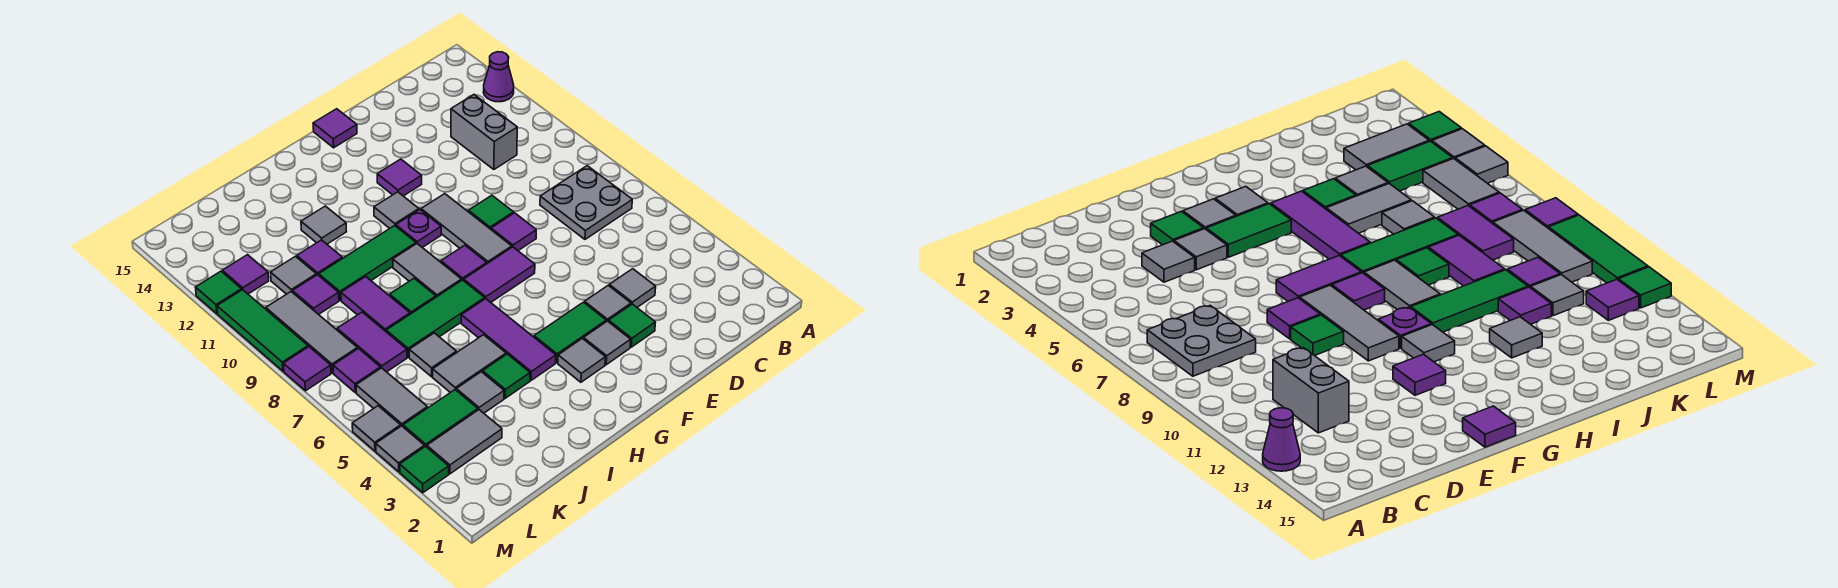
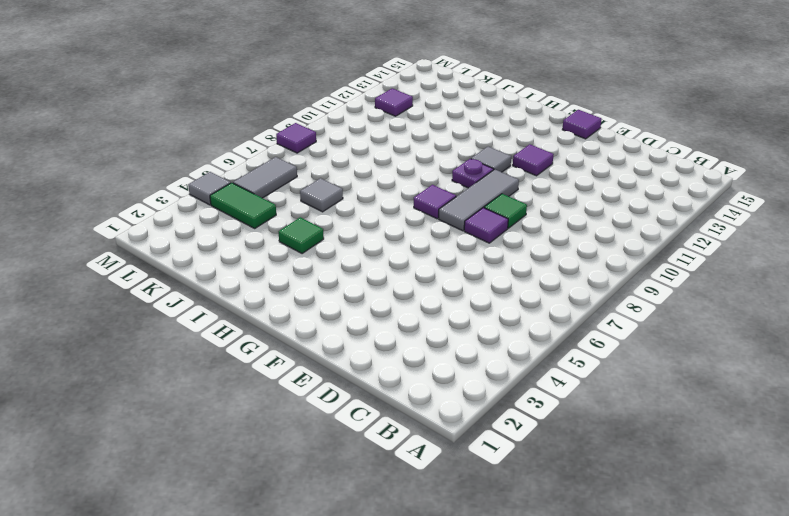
none -> purple cone A13 level 1
none -> grey plate B7:C8 level 1
none -> grey brick C11:C12 level 1
none -> grey tile D4 level 1

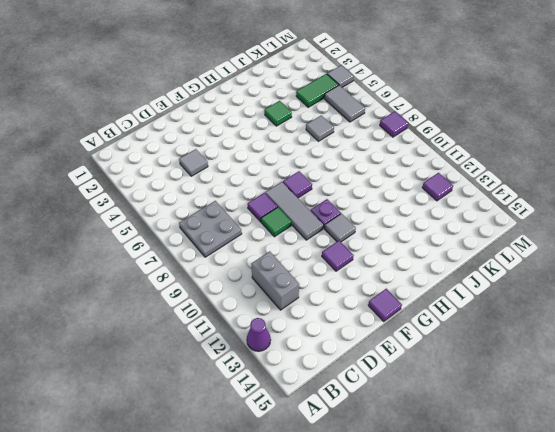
none -> green tile E3 level 1
none -> grey tile E4 level 1
none -> grey tile F3 level 1
none -> green tile F4:G4 level 1

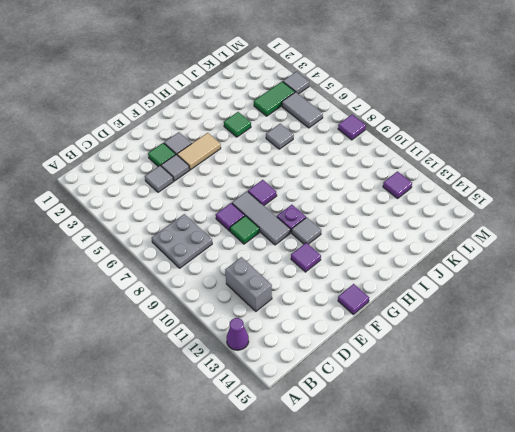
tan tile F4:G4 level 1 -> green tile F4:G4 level 1
none -> purple tile F7:G7 level 1
none -> grey tile G3 level 1
none -> purple tile H4:H6 level 1
none -> green tile H7:J7 level 1

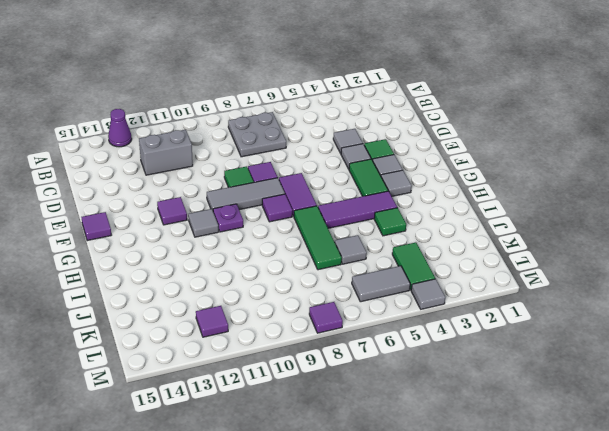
none -> grey tile H8:H9 level 1
none -> green tile H10:J10 level 1
none -> grey tile I5:J5 level 1
none -> green tile I8 level 1

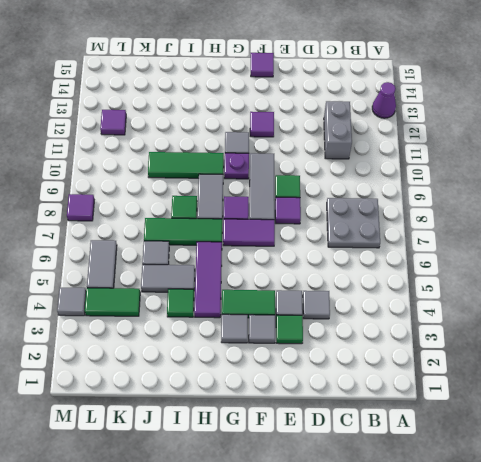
none -> grey tile I12 level 1
none -> grey tile J4 level 1
none -> purple tile J8:J9 level 1
none -> purple tile J11 level 1

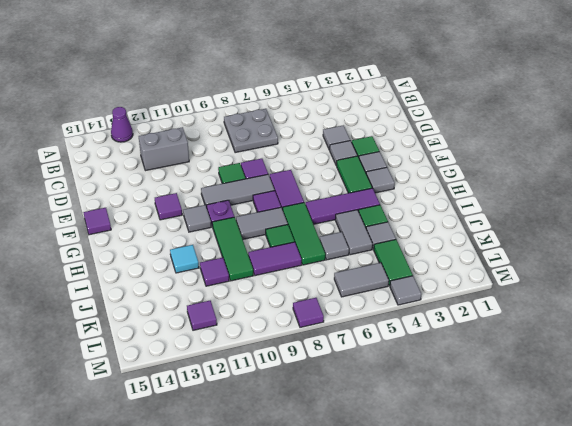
cyan tile I12 level 1 -> grey tile I12 level 1
none -> grey tile K3:L3 level 1
none -> purple tile K7:K8 level 1
none -> purple tile K10 level 1
none -> grey tile K11 level 1

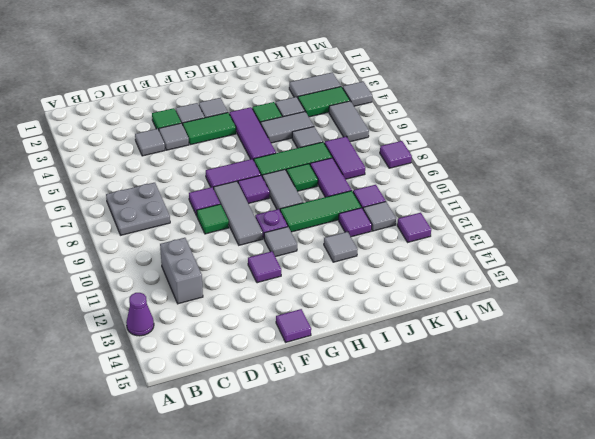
none -> purple tile L7 level 1
none -> grey tile L8:L10 level 1
none -> green tile M3 level 1
none -> grey tile M5 level 1

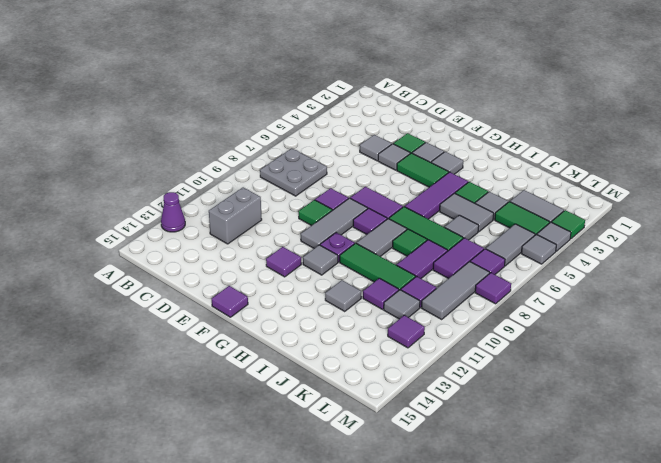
none -> green tile M9:M11 level 1
none -> green tile M12 level 1

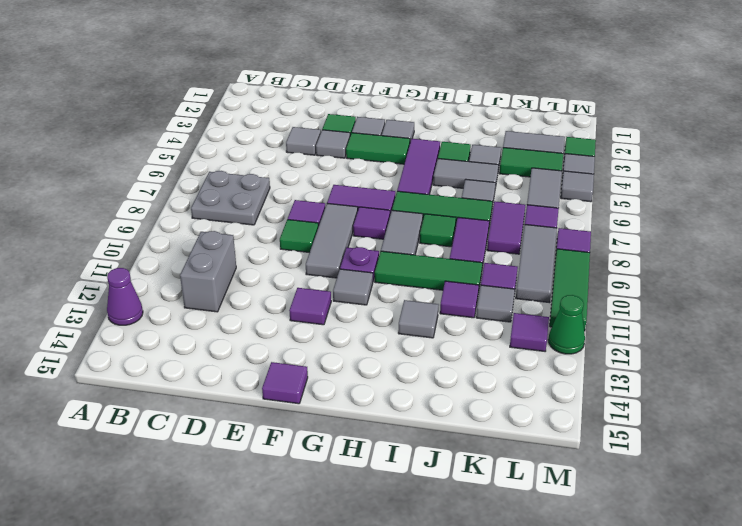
green cone M12 level 1 -> green tile M12 level 1

